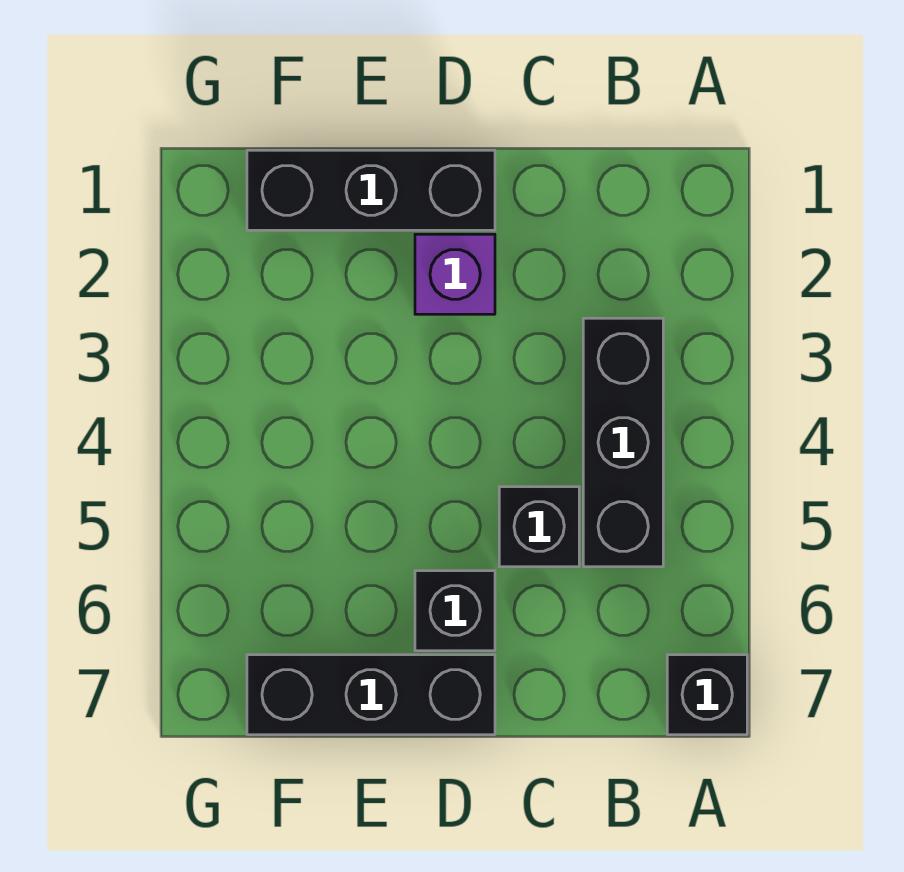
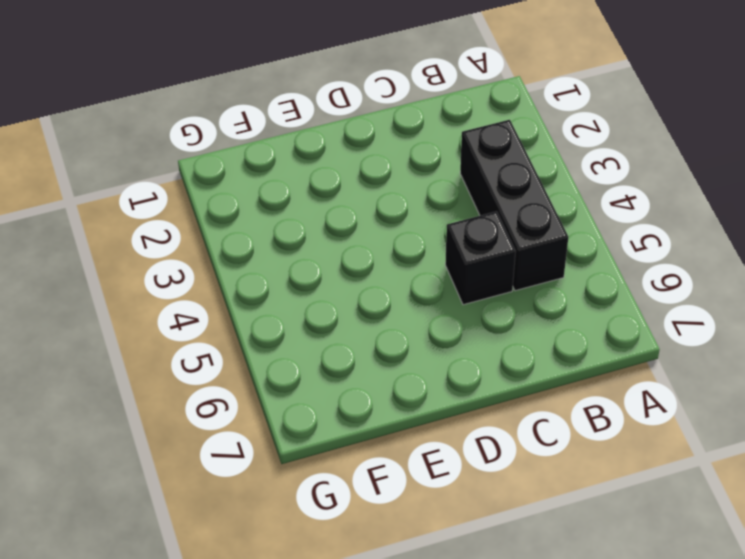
none -> black brick A7 level 1
none -> black brick D1:F1 level 1

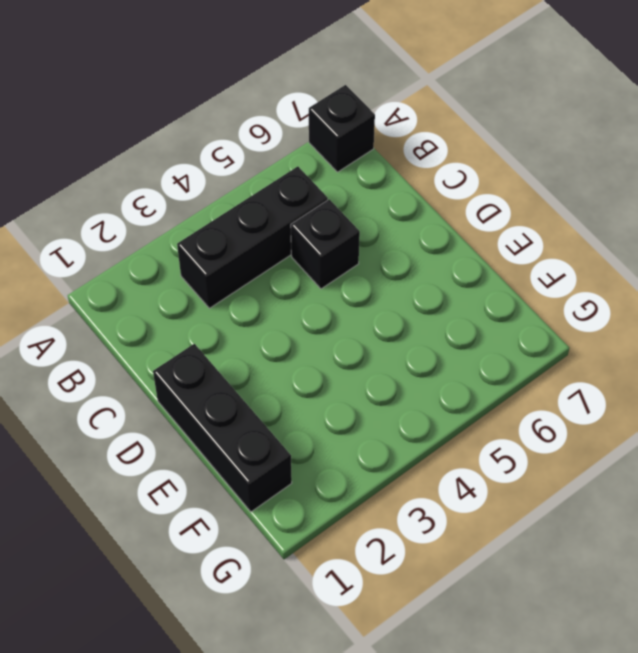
none -> purple brick D2 level 1
none -> black brick D6 level 1

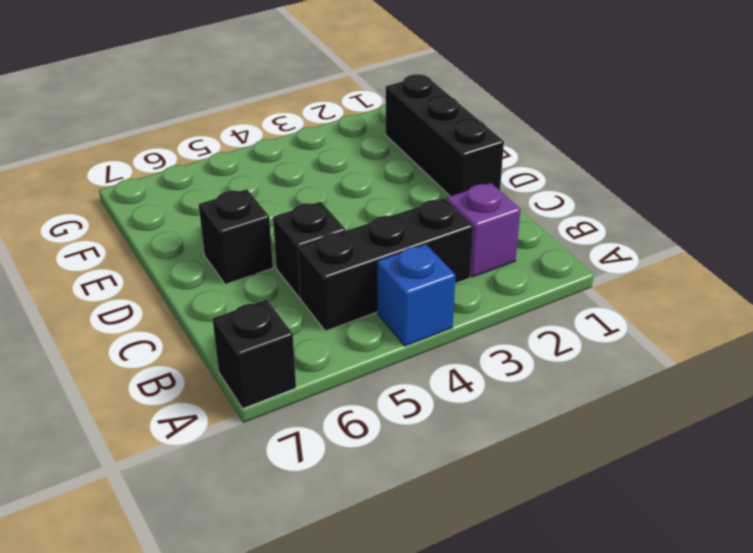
blue brick A4 level 1 -> none
purple brick B2 level 1 -> purple brick D2 level 1
none -> black brick D7:F7 level 1

